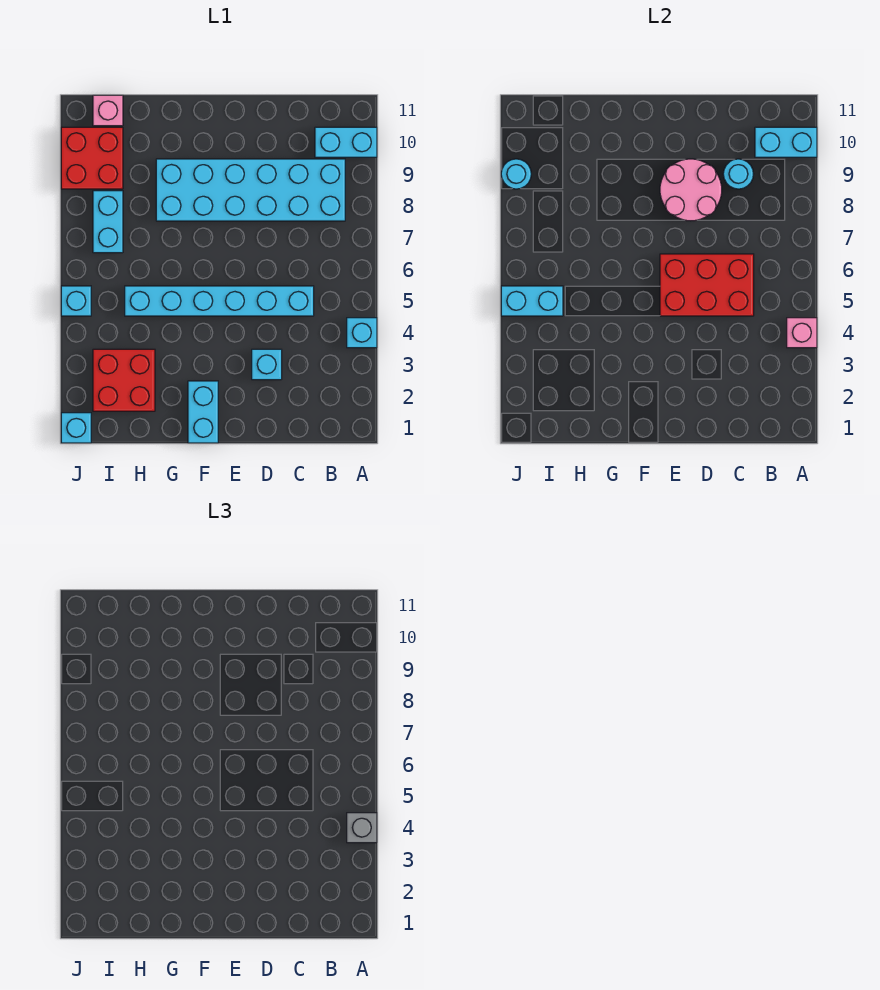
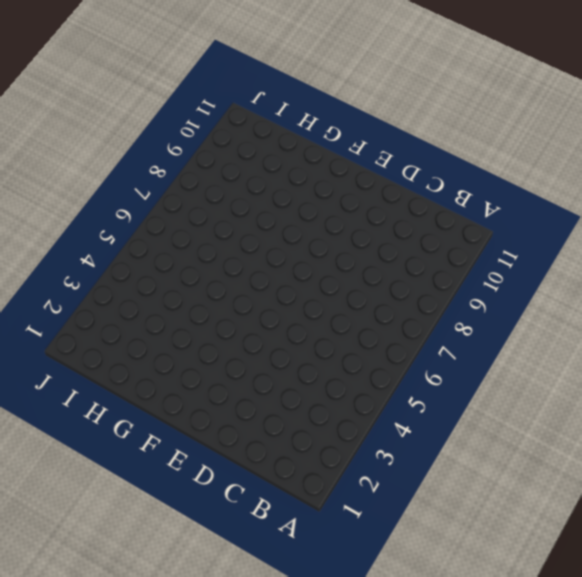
none -> cyan brick A4 level 1
none -> cyan brick A10:B10 level 1
none -> cyan brick B8:G9 level 1

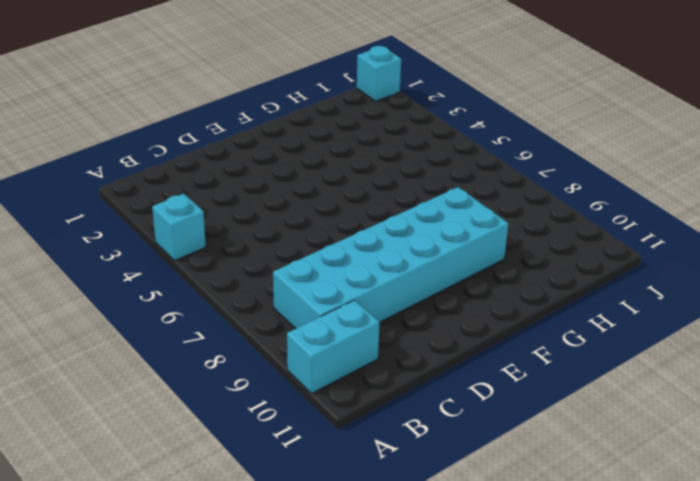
none -> cyan brick C5:H5 level 1
none -> cyan brick D3 level 1
none -> cyan brick F1:F2 level 1

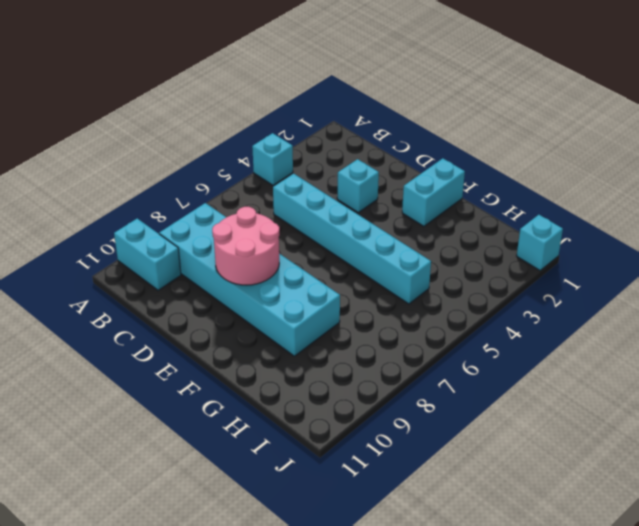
none -> red brick H2:I3 level 1
none -> cyan brick I7:I8 level 1
none -> red brick I9:J10 level 1

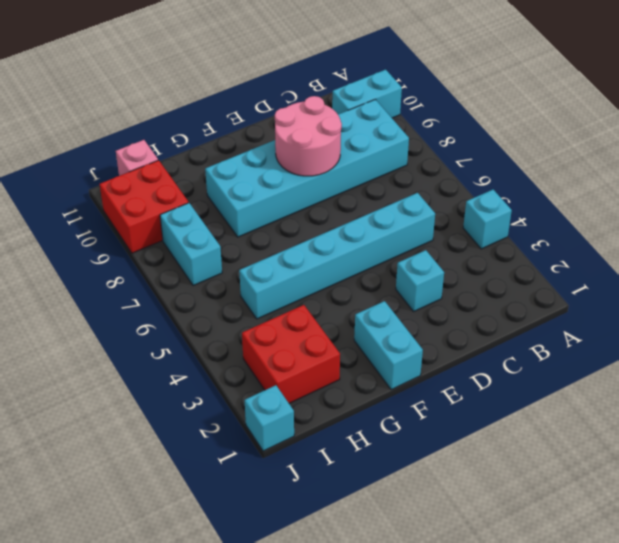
none -> cyan brick J5 level 1
none -> pink brick A4 level 2
none -> cyan brick A10:B10 level 2

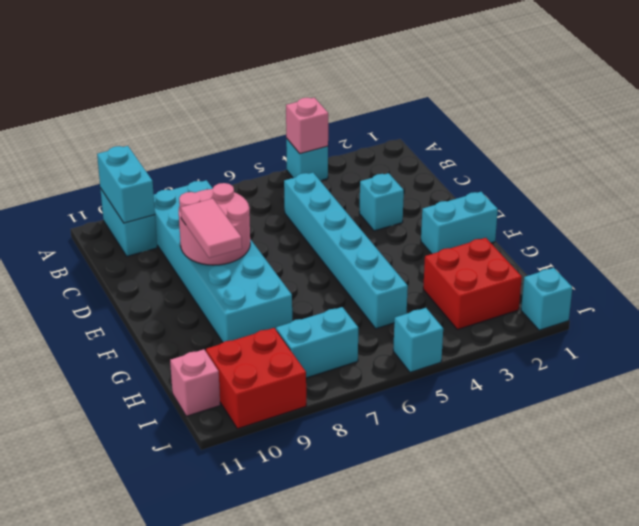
pink tile E9:F9 level 3 -> none
none -> red brick C5:E6 level 2
none -> cyan round brick C9 level 2
none -> cyan brick I5:J5 level 2

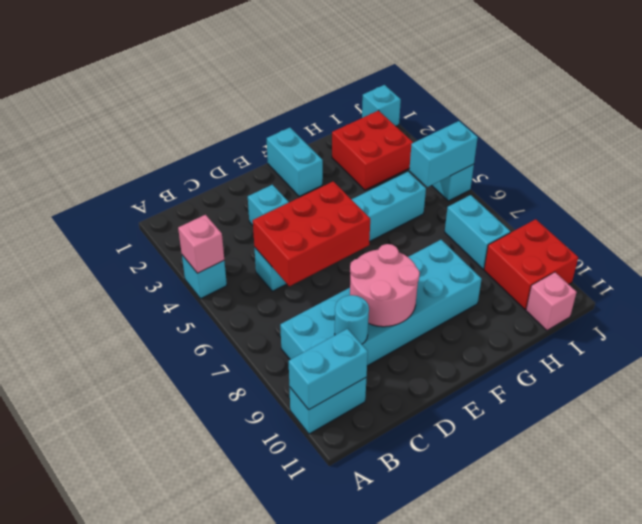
none -> cyan round brick J9 level 2
none -> grey brick A4 level 3

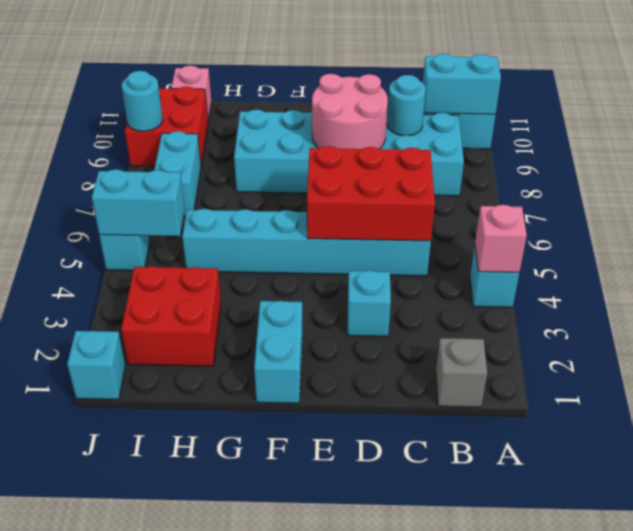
grey brick B1 level 1 -> grey brick A4 level 3

